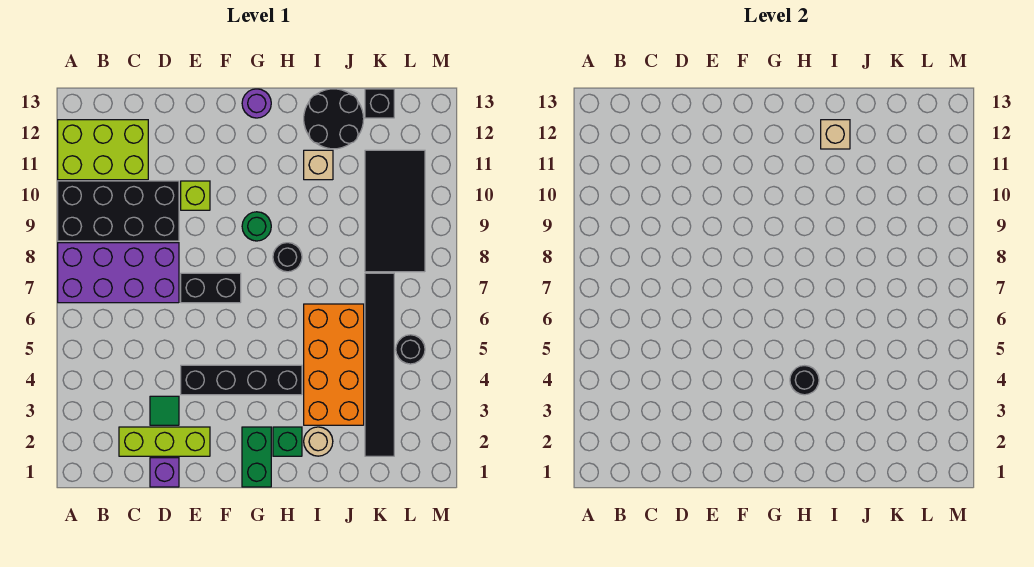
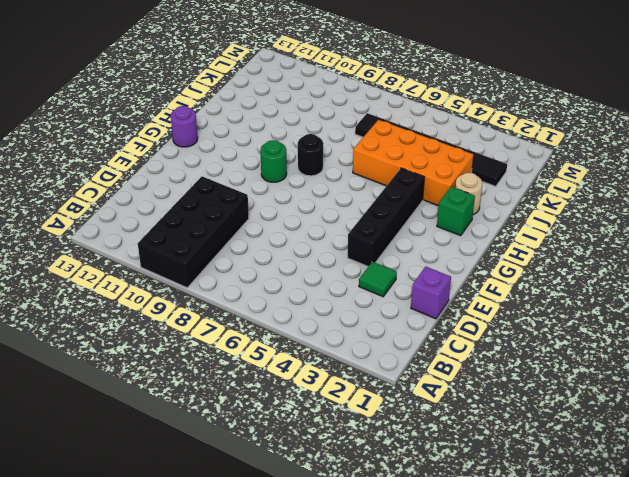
none -> purple brick A7:D8 level 1
none -> lime brick A11:C12 level 1
none -> lime brick C2:E2 level 1

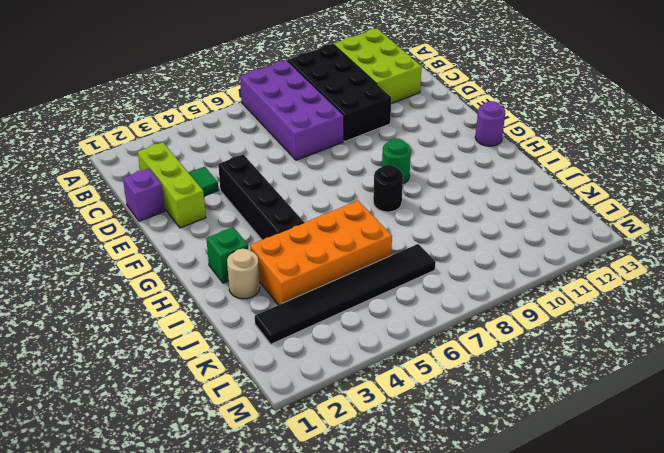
none -> black brick E7:F7 level 1
none -> lime brick E10 level 1
none -> green brick G1:G2 level 1

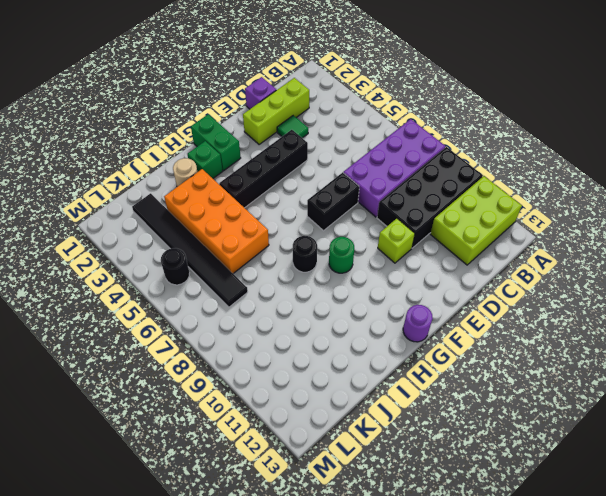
none -> tan brick I11 level 1
none -> black round brick I12:J13 level 1
none -> black tile K8:L11 level 1

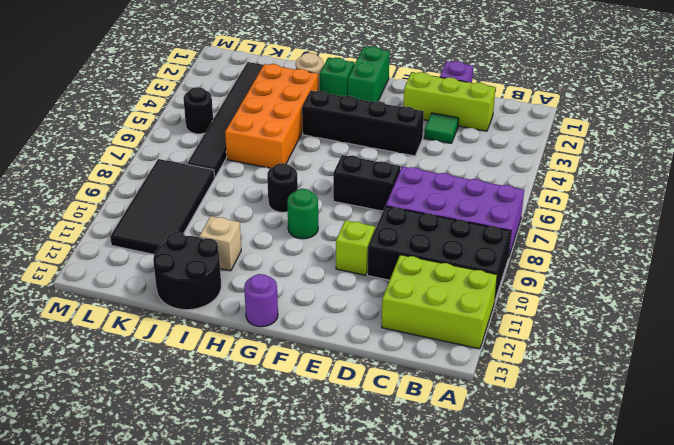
none -> black brick K13 level 1
none -> black round brick H4 level 2
none -> tan brick I12 level 2

